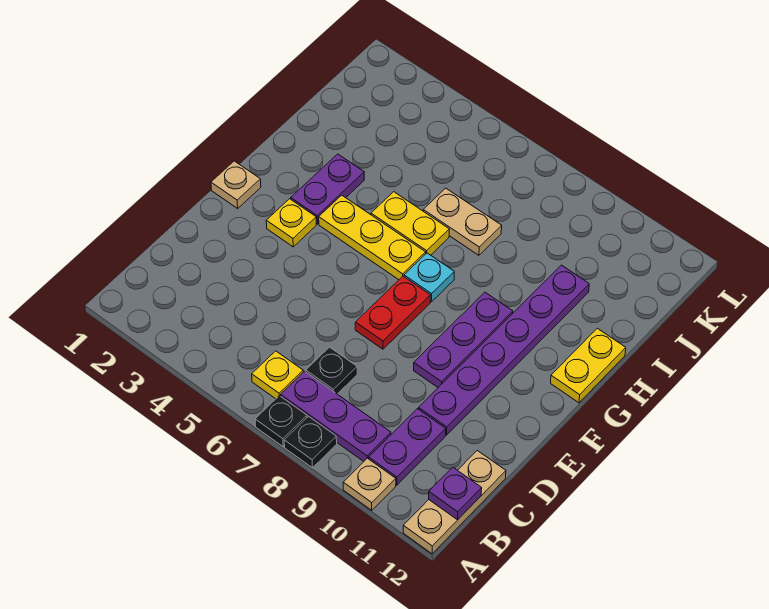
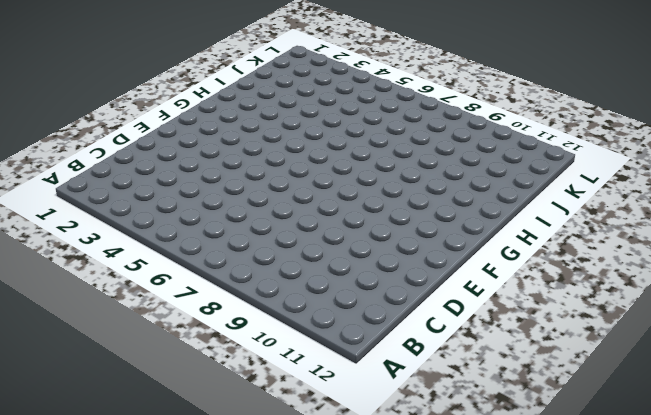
none -> black plate A7 level 1
none -> black plate A8 level 1
none -> tan plate A10 level 1

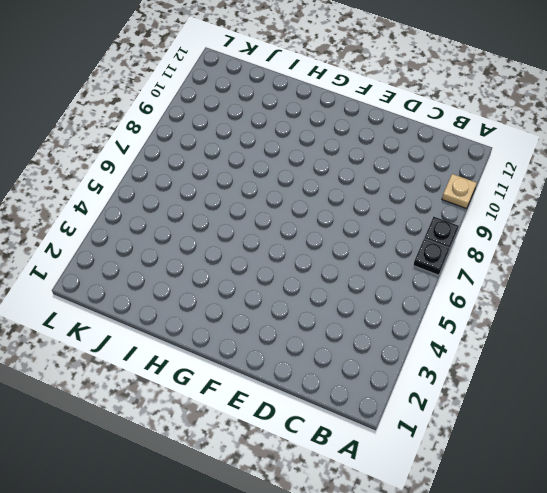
none -> tan plate A12:C12 level 1
none -> yellow plate B6 level 1
none -> purple plate B7:B9 level 1

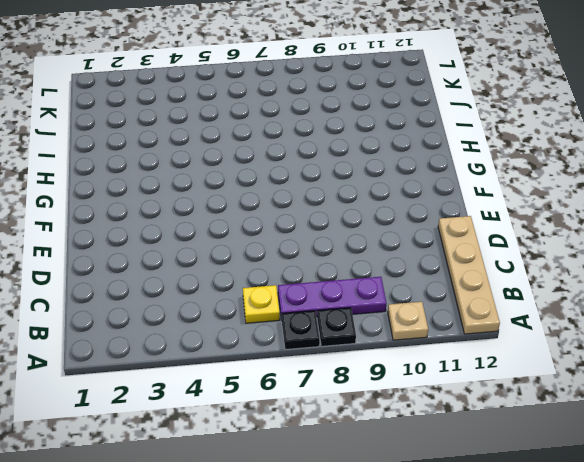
tan plate A12:D12 level 1 -> tan plate A12:C12 level 1
none -> purple plate B10:C10 level 1
none -> black plate C7 level 1
none -> purple plate D10:I10 level 1

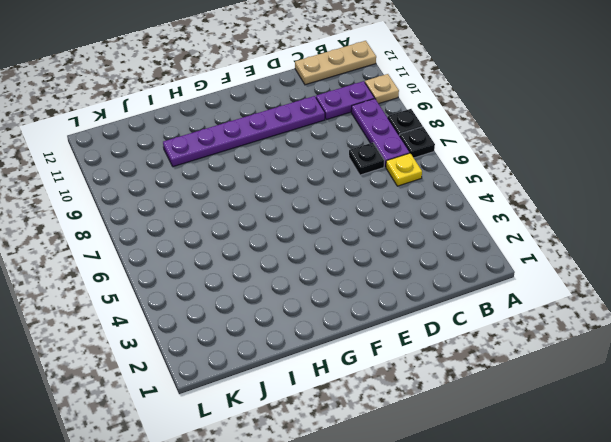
none -> red plate E7:F7 level 1
none -> purple plate E9:G9 level 1
none -> tan plate F1 level 1

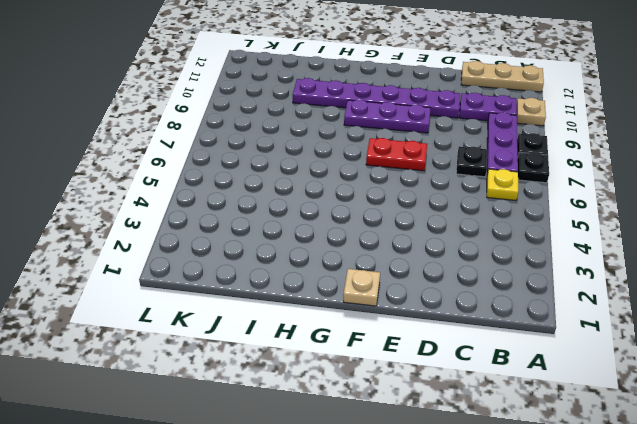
none -> yellow plate F3 level 1
none -> purple plate G3:H3 level 1
none -> yellow plate G4:G6 level 1

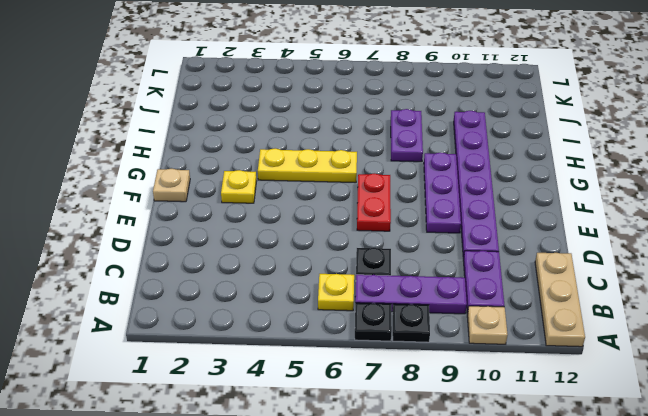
purple plate H8:I8 level 1 -> purple plate G3:H3 level 1
none -> cyan plate G7 level 1
none -> yellow plate G12:H12 level 1
none -> yellow plate H5:H6 level 1

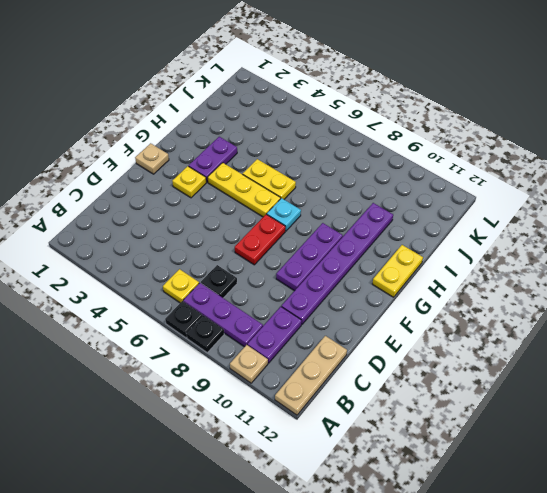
none -> tan plate I6:I7 level 1
none -> purple plate B12 level 2

